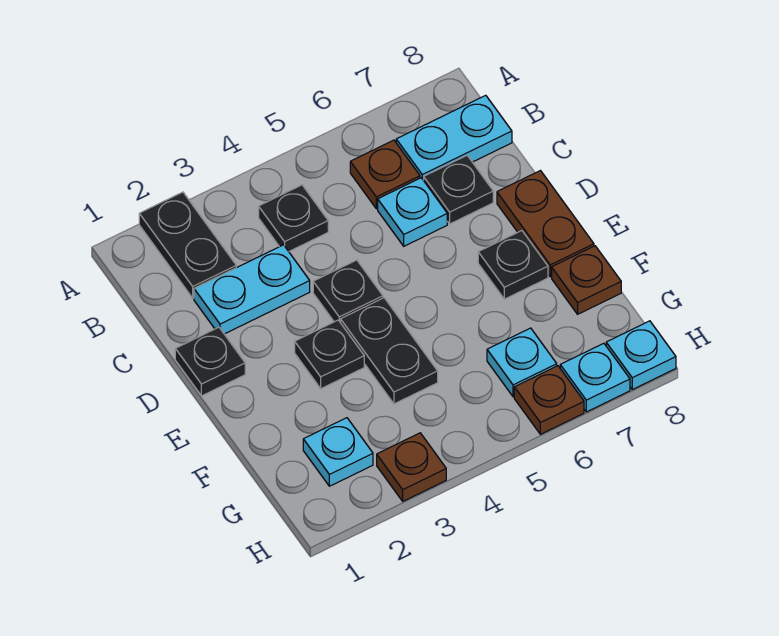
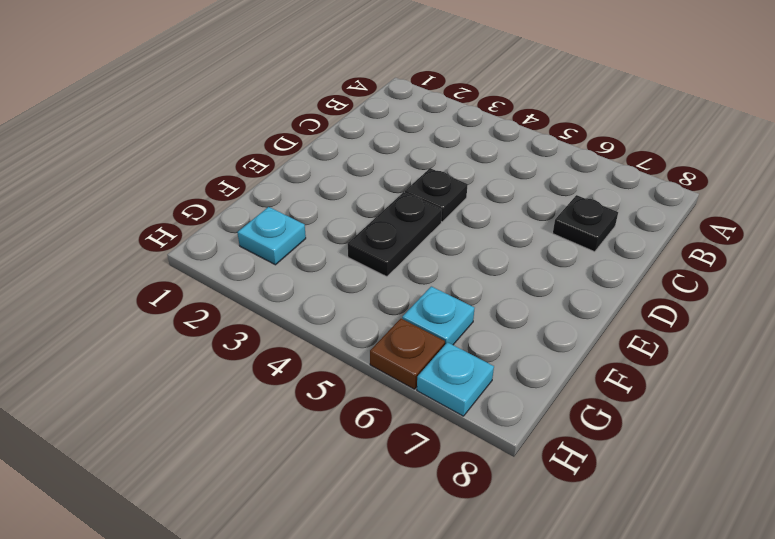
none -> black plate A2:B2 level 1
none -> black plate B4 level 1
none -> brown plate B6 level 1

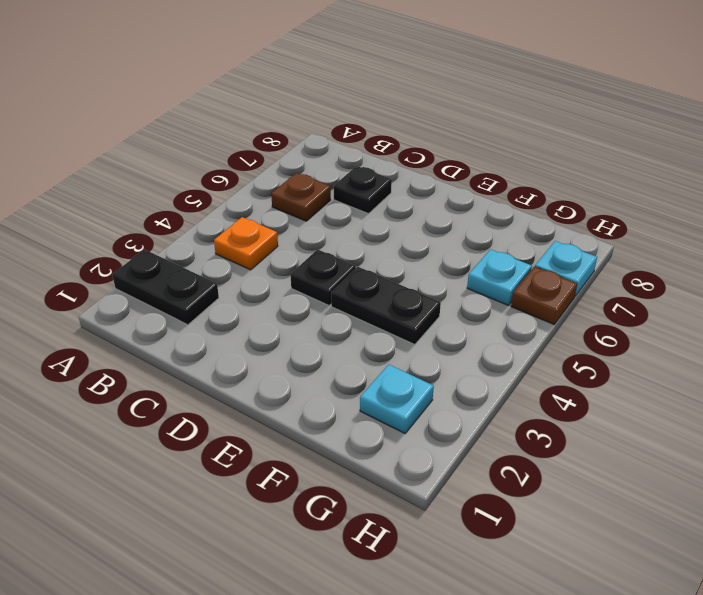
orange plate B4 level 1 -> black plate B4 level 1
none -> cyan plate B7:B8 level 1
none -> cyan plate C2:C3 level 1
none -> cyan plate C6 level 1

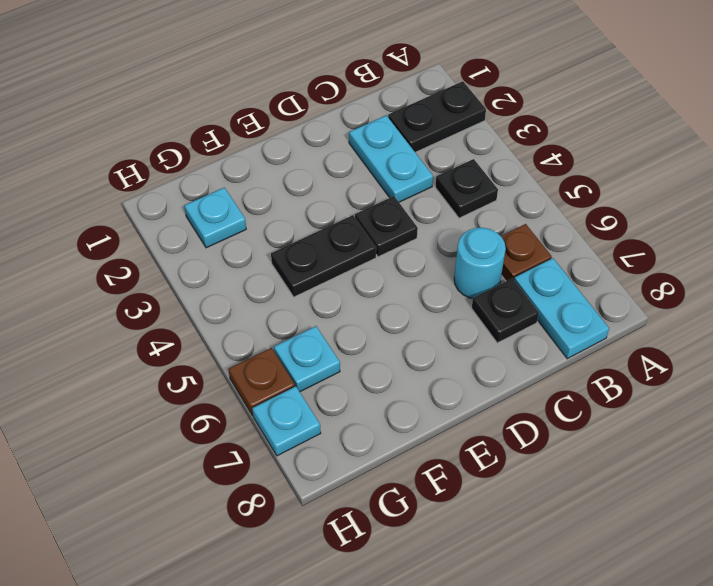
cyan round brick C6 level 1 -> cyan plate C6 level 1
none -> black plate D1 level 1
none -> brown plate D8:E8 level 1
none -> black plate E3 level 1

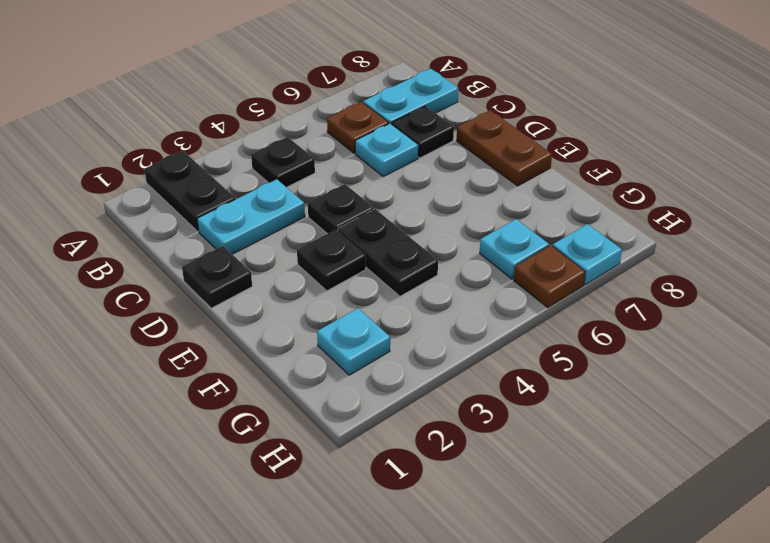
none -> black plate E7 level 1
none -> brown plate F8 level 1
none -> brown plate H3 level 1

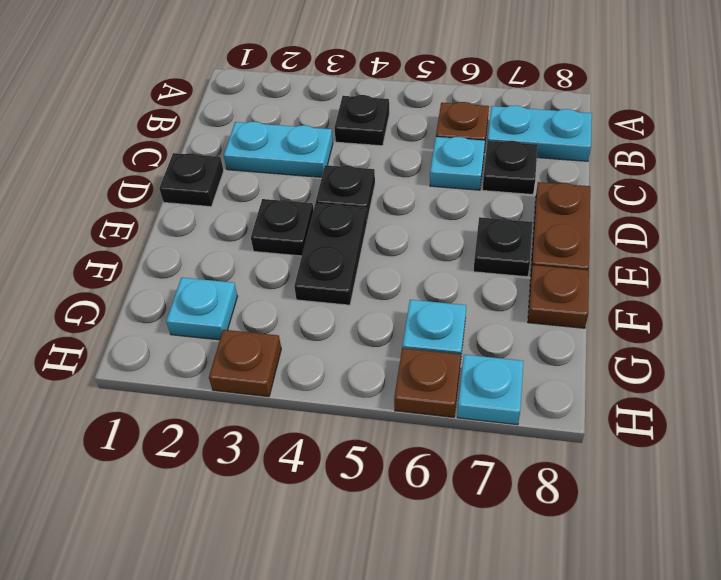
none -> black plate A2:B2 level 1
none -> cyan plate H8 level 1

